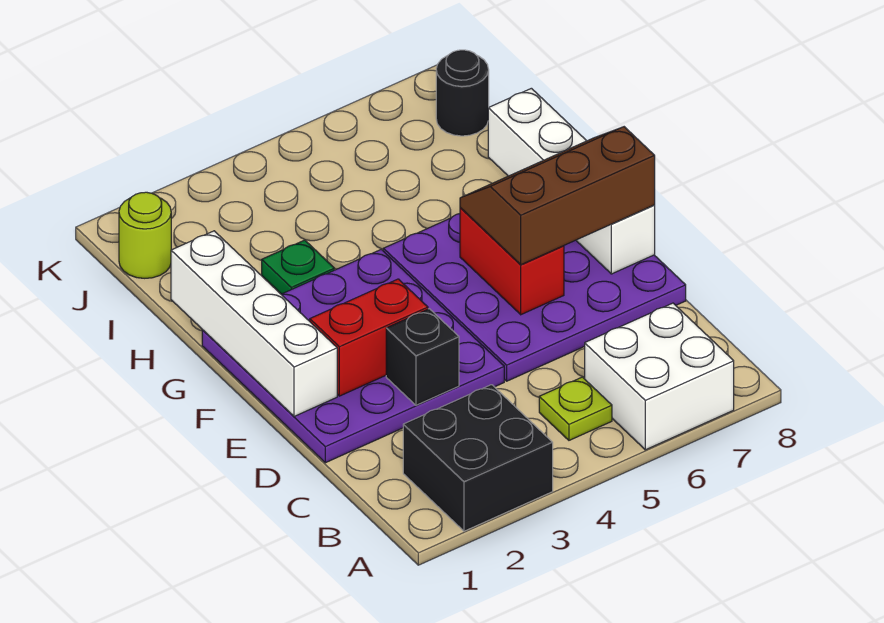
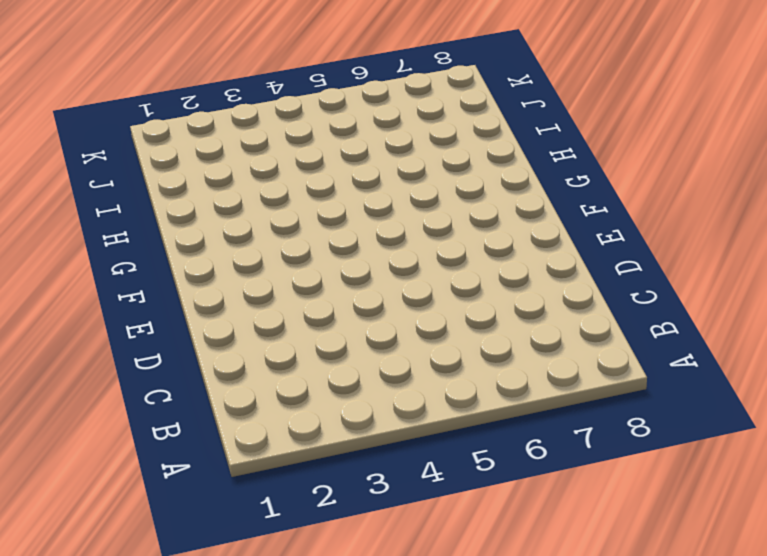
none -> black brick A2:B3 level 1
none -> white brick A6:B7 level 1
none -> lime plate B5 level 1

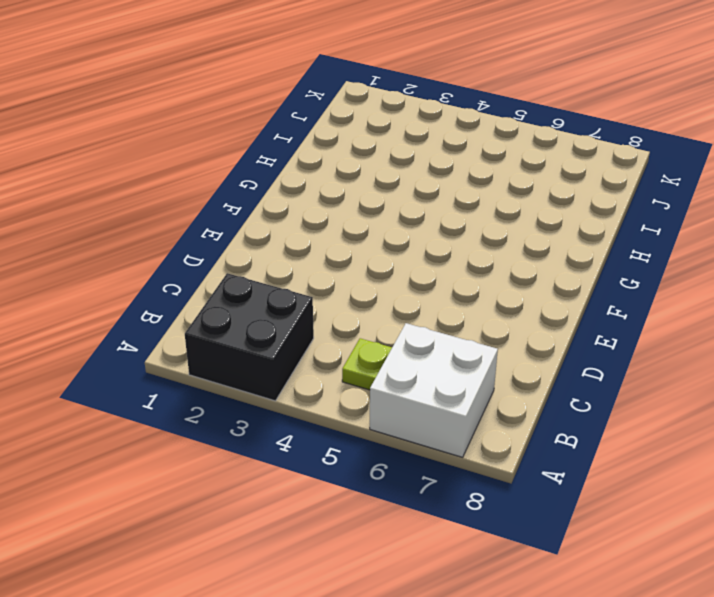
none -> purple plate D1:G4 level 1
none -> purple plate D5:G8 level 1
none -> green plate H3 level 1

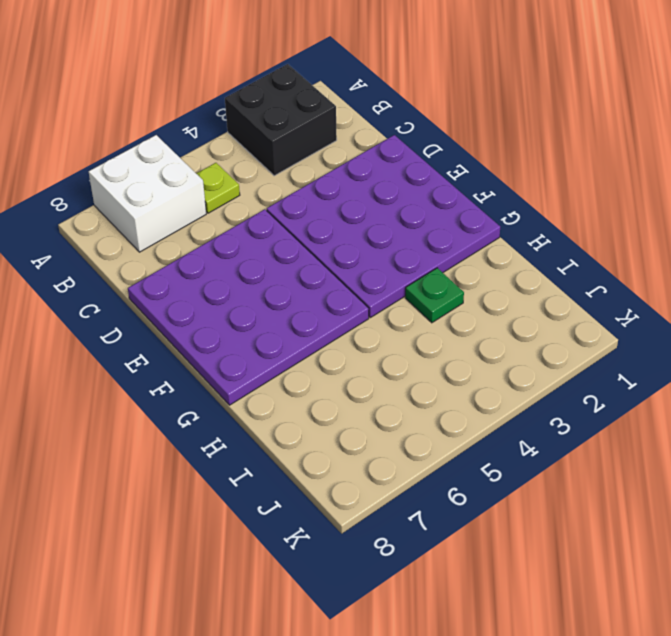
none -> lime round brick J1 level 1
none -> black round brick J8 level 1
none -> black brick D3 level 2

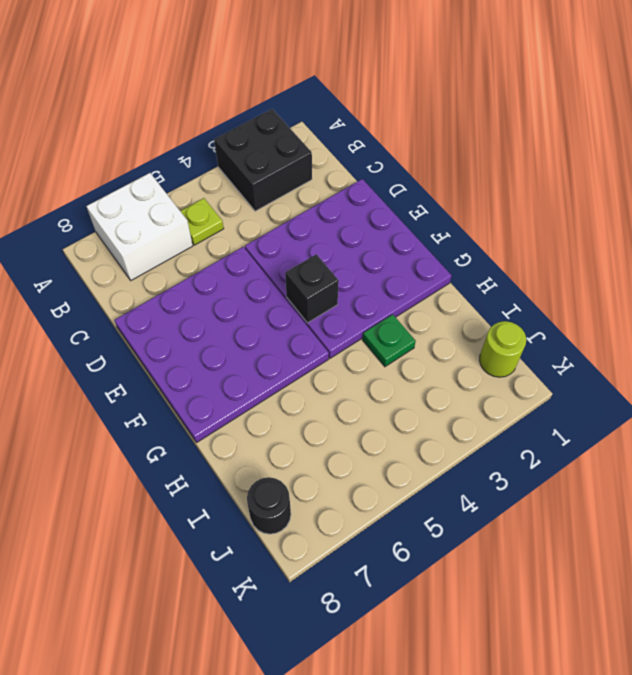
black brick F4 level 2 -> black brick D3 level 2
none -> white brick E1:H1 level 2
none -> red brick E2:E3 level 2
none -> red brick E6:F6 level 2

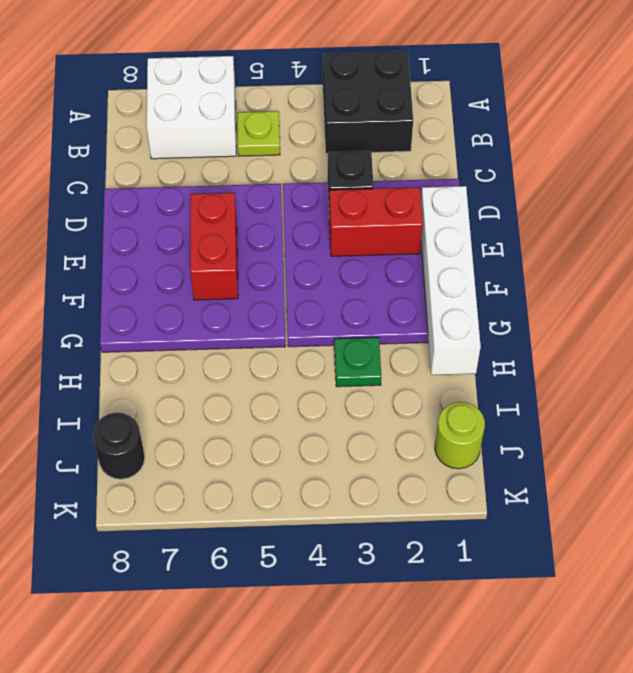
none -> white brick E8:H8 level 2
none -> brown slope E6:F8 level 3 top E

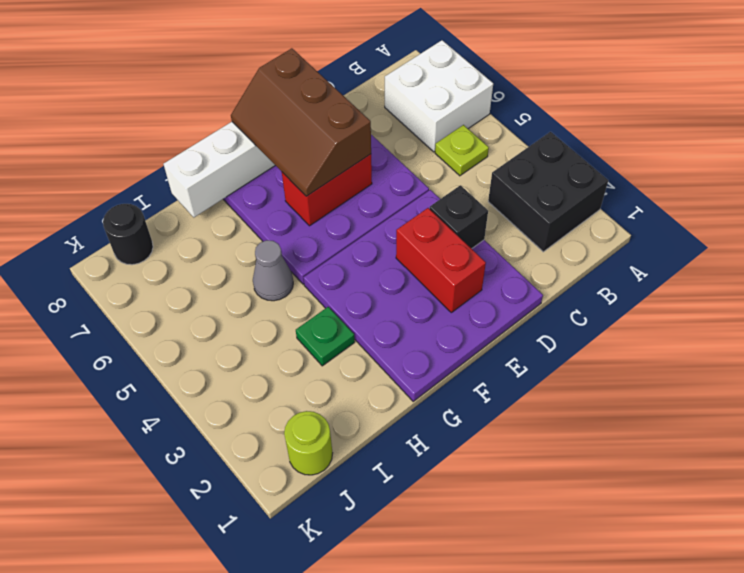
grey cone H5 level 1 -> none
none -> white brick E1:H1 level 2

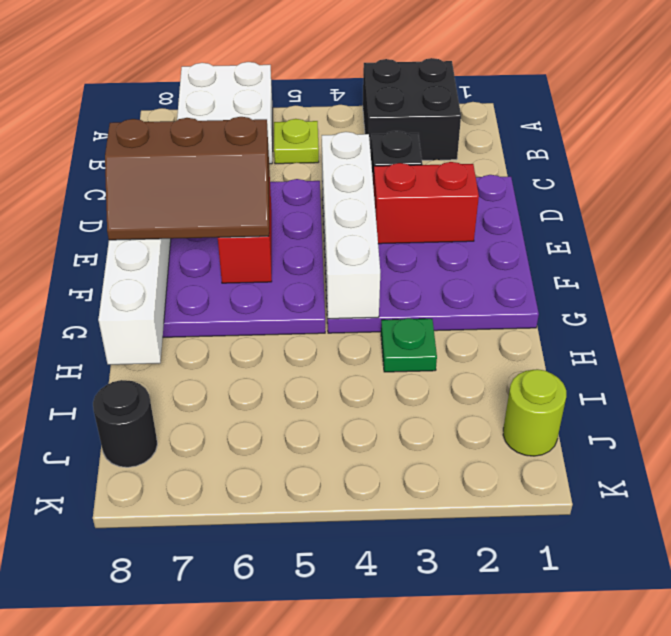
white brick D4:G4 level 2 -> white brick E1:H1 level 2

